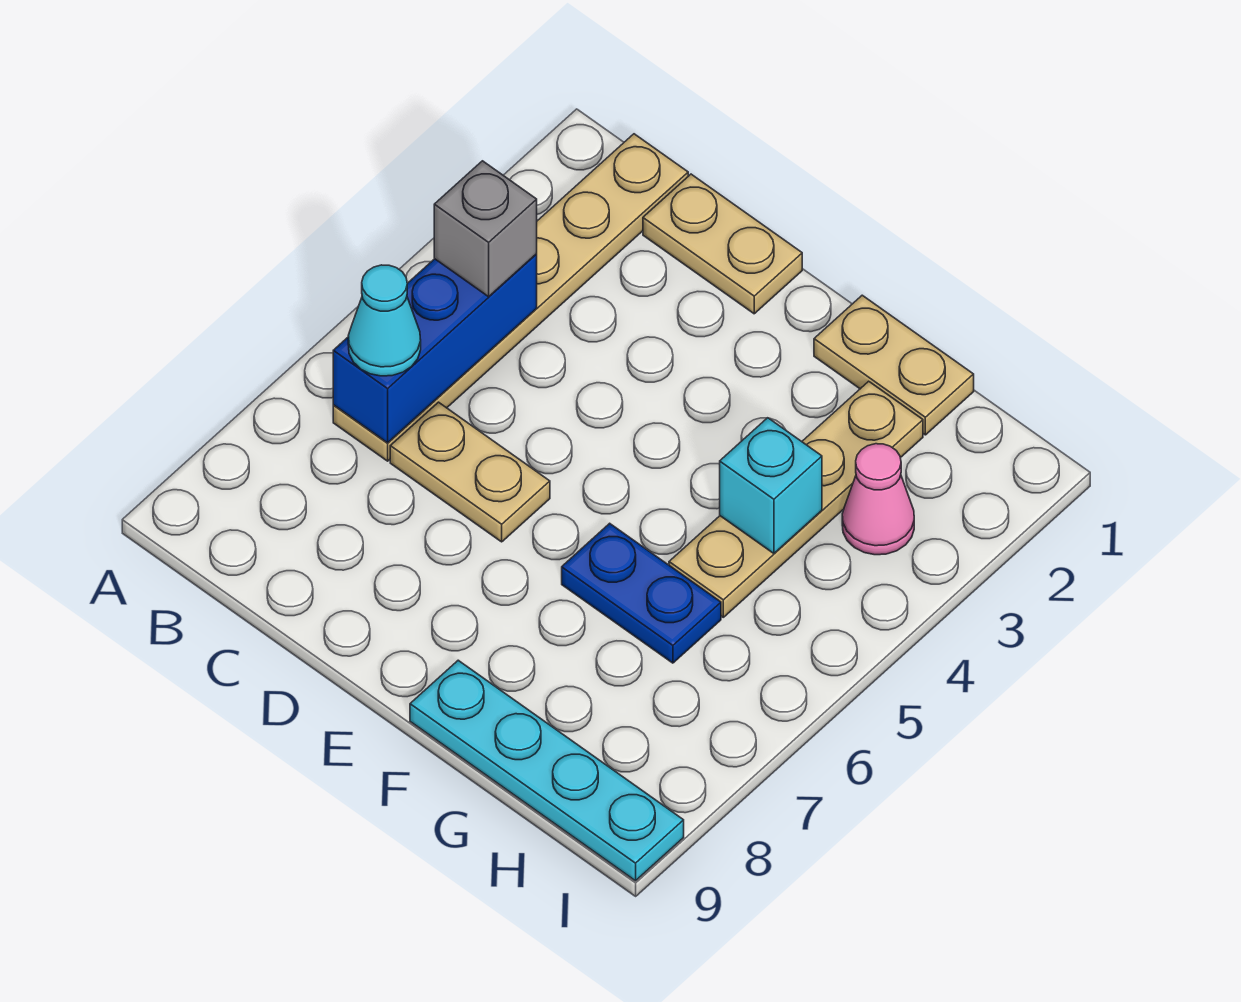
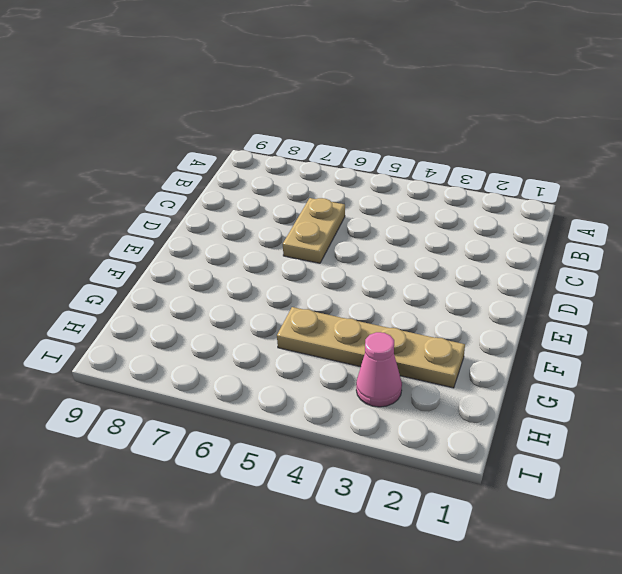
none -> tan plate B1:B6 level 1
none -> tan plate C1:D1 level 1
none -> tan plate F1:G1 level 1

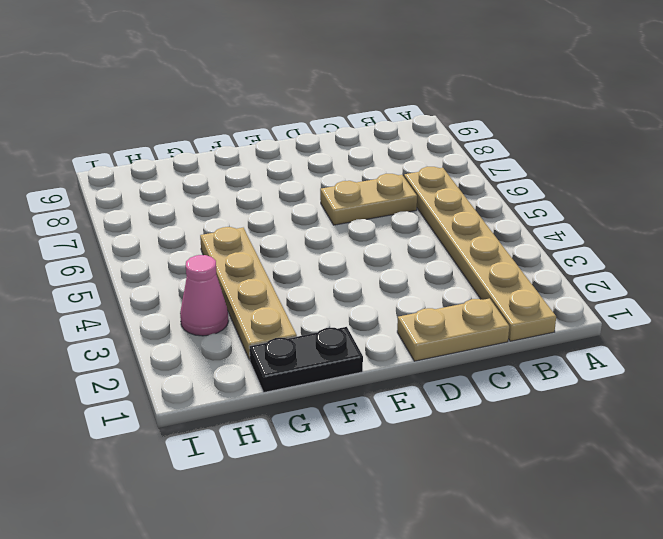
black plate F1:G1 level 1 -> tan plate F1:G1 level 1
none -> blue plate F6:G6 level 1
none -> cyan plate F9:I9 level 1
none -> blue brick B4:B6 level 2

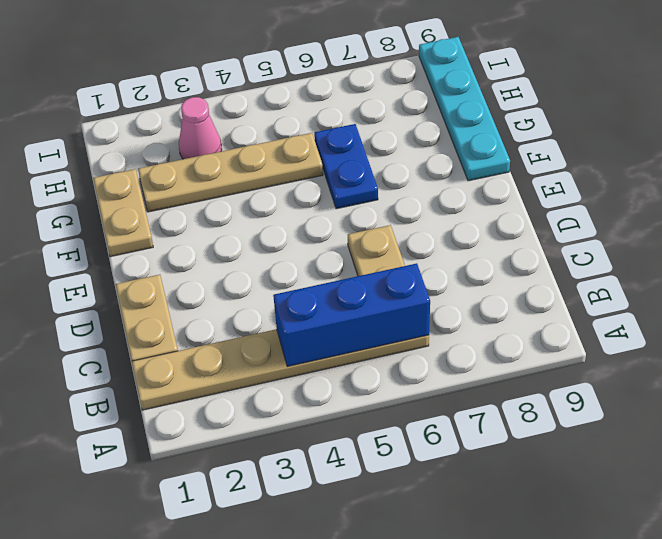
none -> cyan brick G4 level 2
none -> grey brick B4 level 3
none -> cyan cone B6 level 3

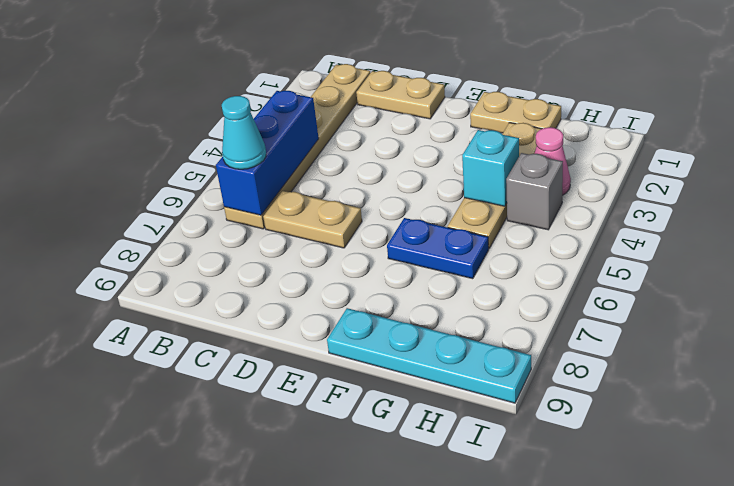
grey brick H4 level 1 -> grey brick B4 level 3

